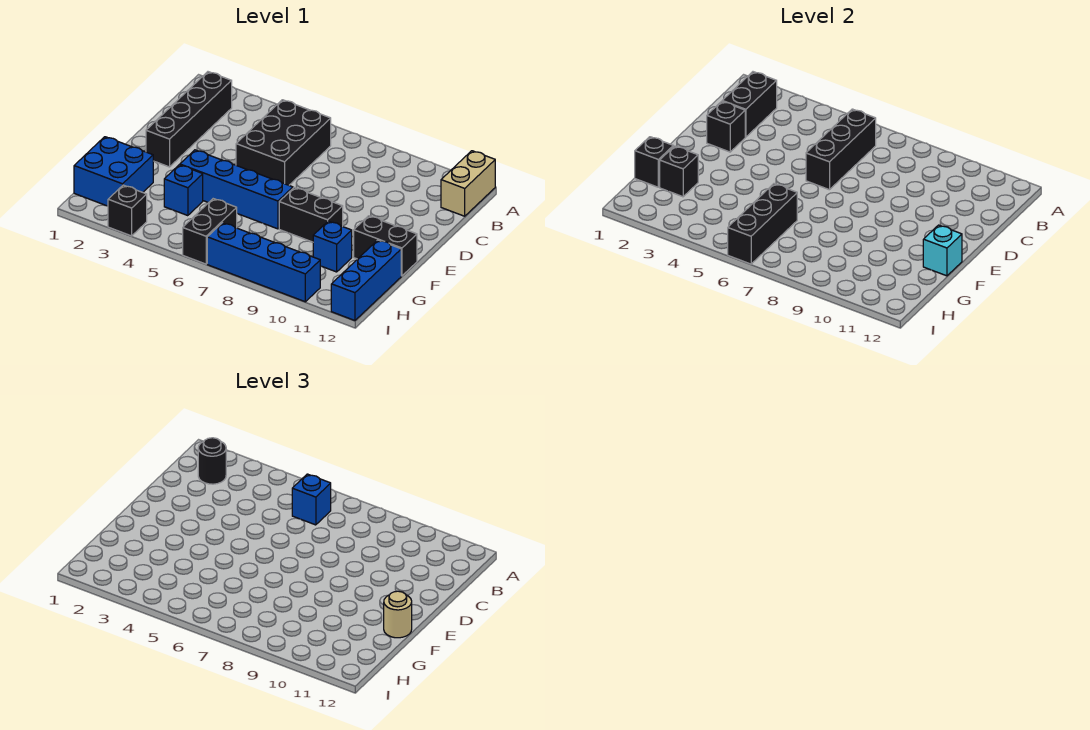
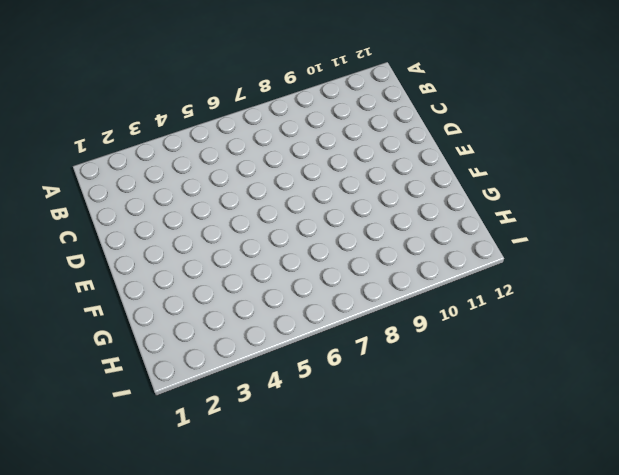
none -> tan brick A12:B12 level 1
none -> black brick B2:E2 level 1
none -> black brick B5:D6 level 1

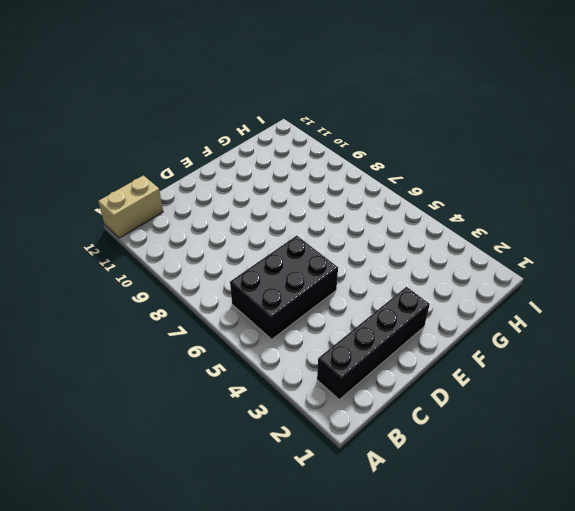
none -> blue brick F4:F7 level 1
none -> black brick F8:F9 level 1
none -> black brick F11:F12 level 1

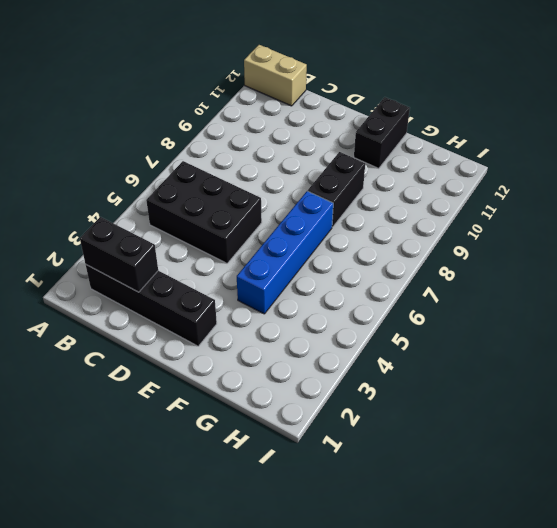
none -> blue brick G1:H2 level 1
none -> blue brick G4 level 1
none -> blue brick G10 level 1

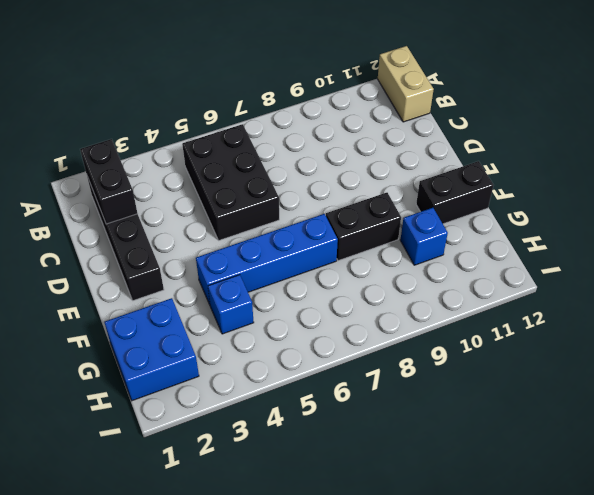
none -> blue brick G12:I12 level 1
none -> black brick H6:I6 level 1
none -> black brick I3 level 1

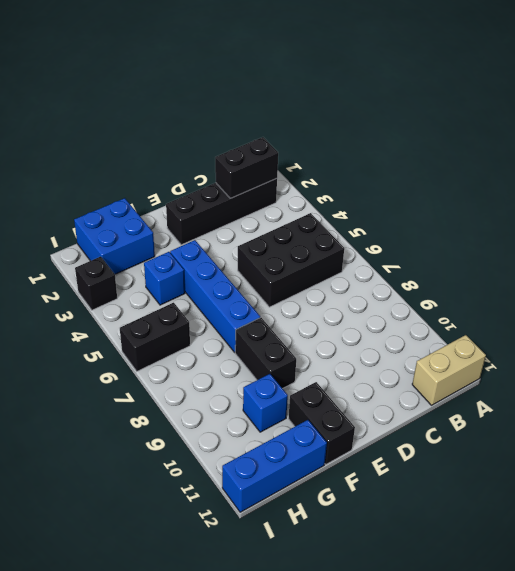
none -> blue brick I7:I10 level 1
none -> black brick B6:D6 level 2
none -> black brick D2 level 2

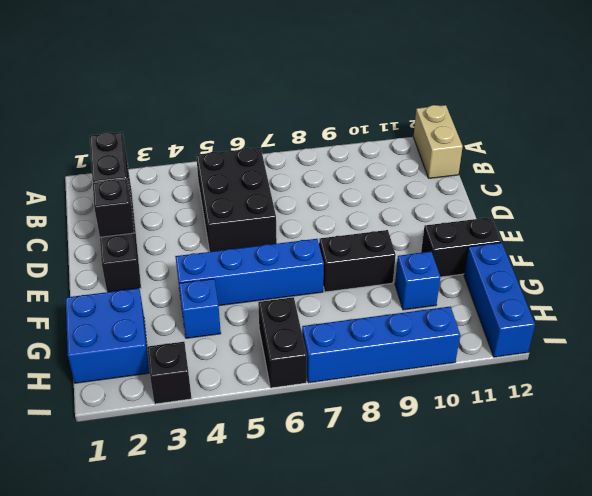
none -> black brick B6:D6 level 2
none -> cyan brick F12 level 2
none -> black brick G1 level 2

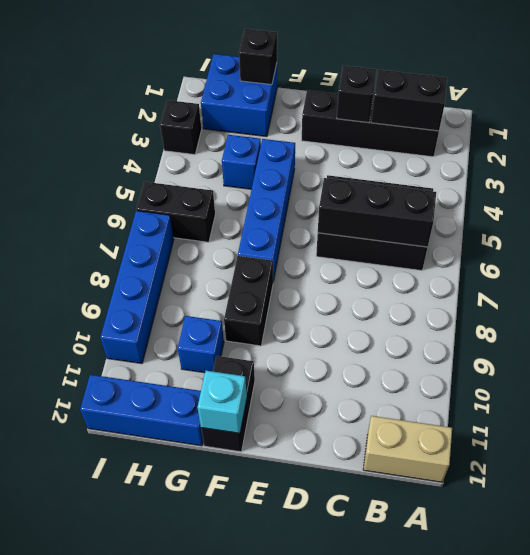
none -> black brick G2 level 2
none -> black brick G6:I6 level 2
none -> black round brick B2 level 3

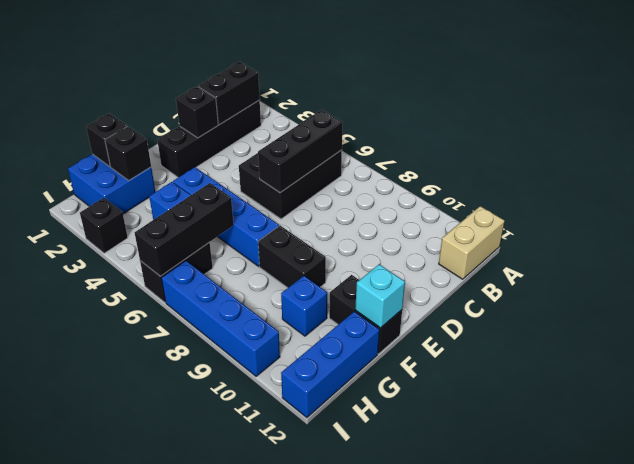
none -> black round brick B2 level 3
none -> blue brick B6 level 3
none -> tan round brick F12 level 3

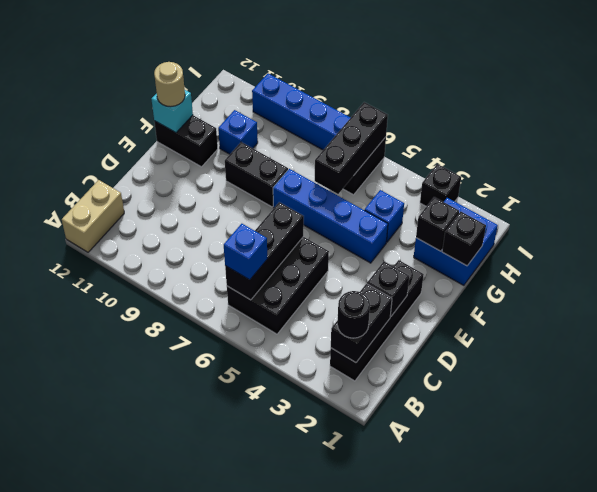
none -> blue brick G12:I12 level 1

